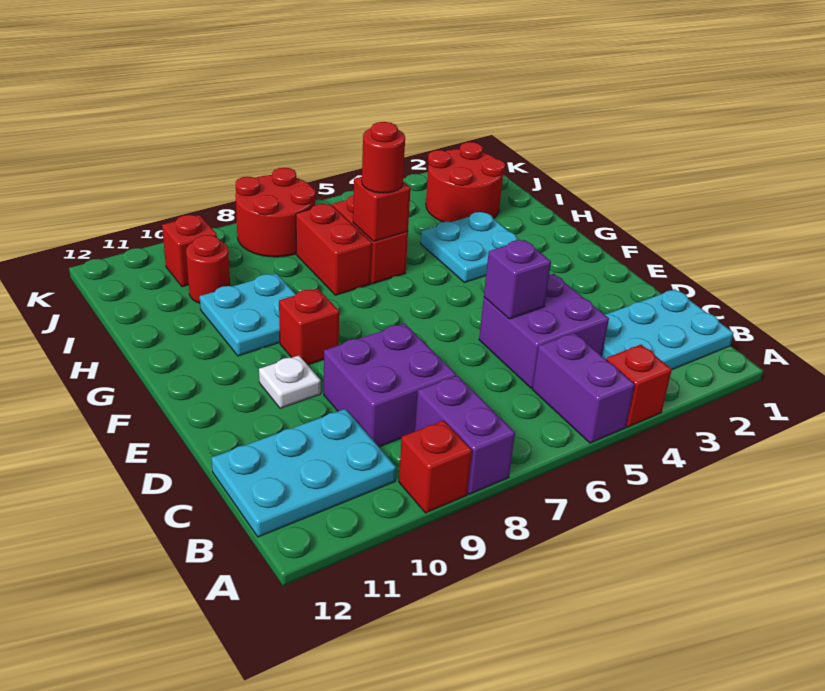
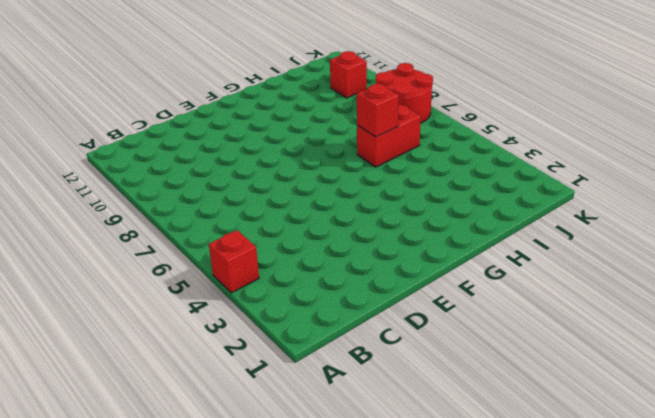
none -> purple brick A5:B5 level 1
none -> purple brick A8:B8 level 1
none -> red brick A9 level 1

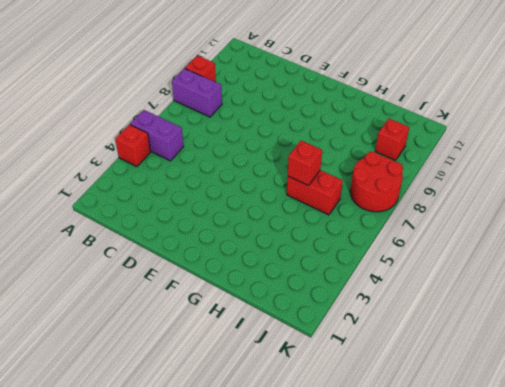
none -> cyan plate B1:C3 level 1
none -> cyan plate B10:C12 level 1
none -> purple brick C4:D5 level 1

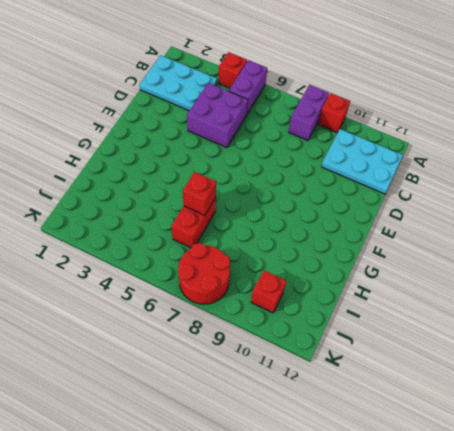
none -> purple brick C8:D9 level 1
none -> white plate E10 level 1
none -> red brick F9 level 1

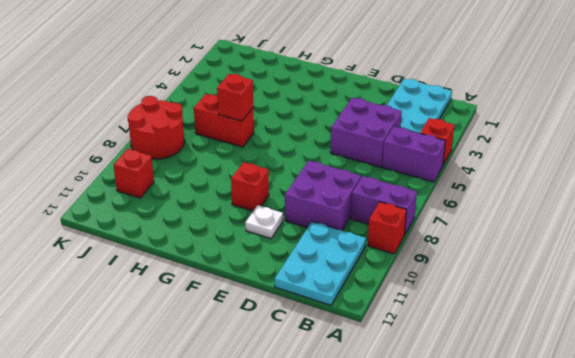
none -> cyan plate G3:H4 level 1
none -> cyan plate G9:H10 level 1
none -> red brick H7:I7 level 1

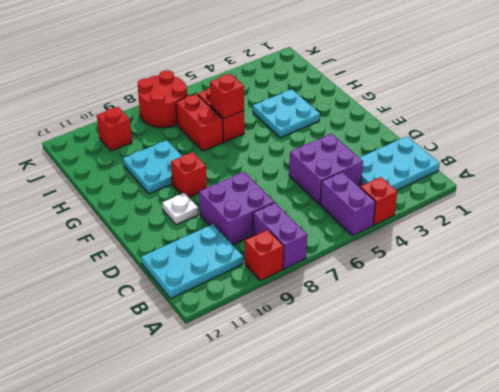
none -> red round brick I2:J3 level 1
none -> red round brick I10 level 1
none -> purple brick D5 level 2

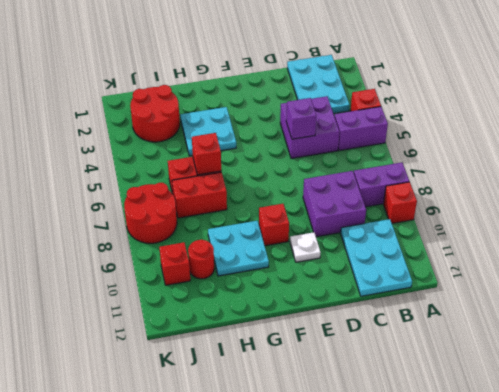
none -> red round brick H6 level 3

